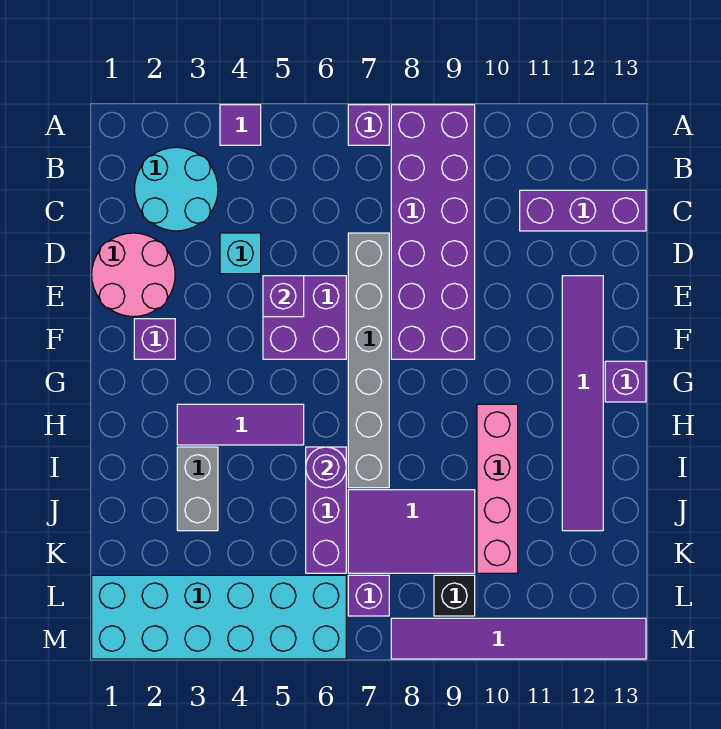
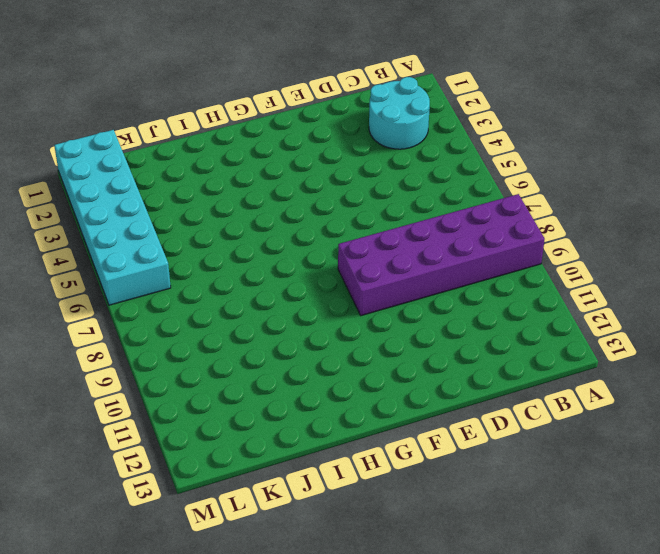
none -> purple tile A4 level 1
none -> purple brick A7 level 1
none -> purple brick C11:C13 level 1

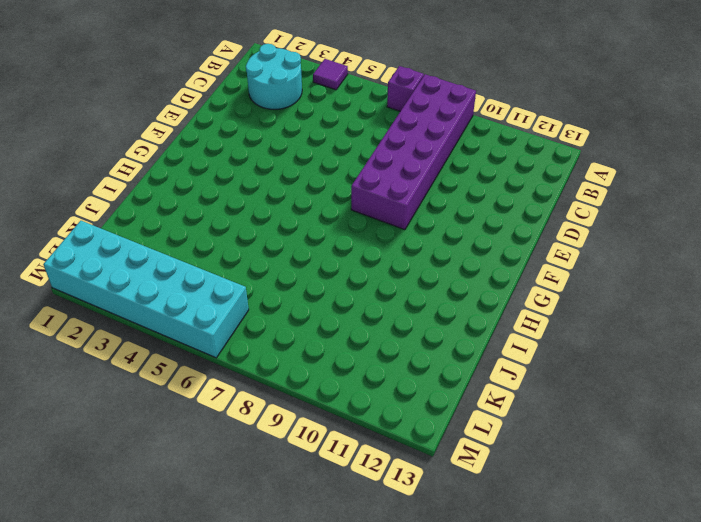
none -> purple brick C11:C13 level 1
none -> pink round brick D1:E2 level 1
none -> cyan brick D4 level 1

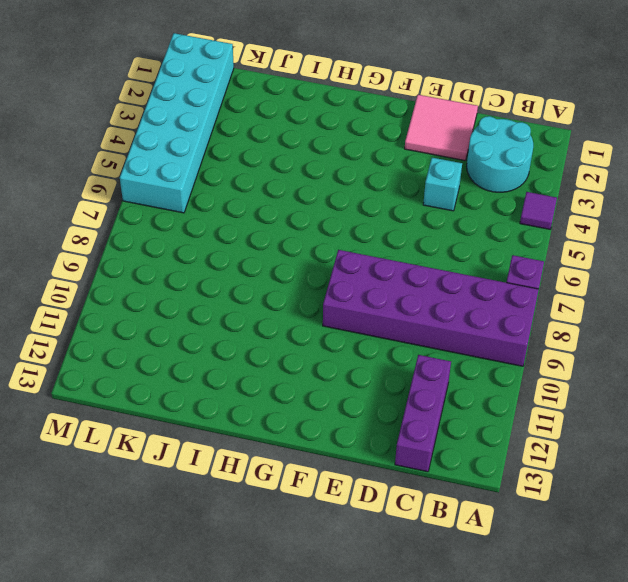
pink tile D1:E2 level 1 -> pink round brick D1:E2 level 1
none -> grey brick D7:I7 level 1
none -> purple brick E5:F6 level 1
none -> purple tile E12:J12 level 1

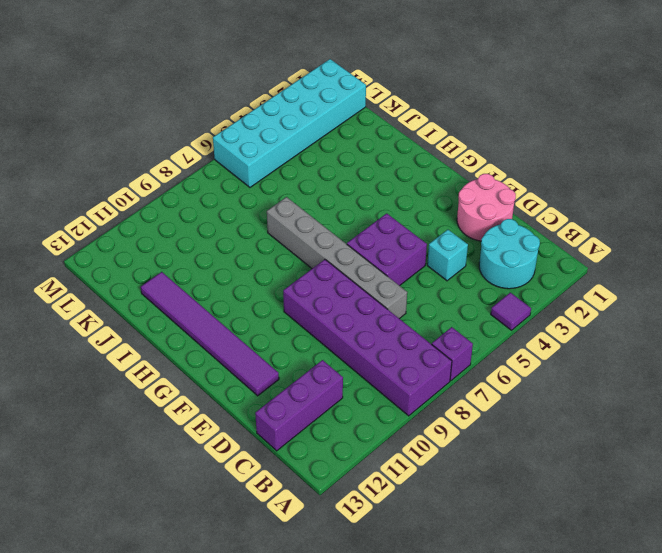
none -> purple brick F2 level 1
none -> purple brick G13 level 1
none -> purple tile H3:H5 level 1

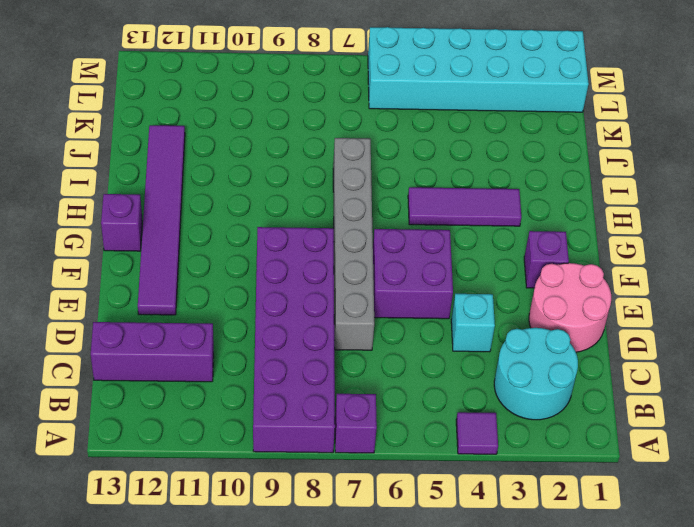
none -> pink brick H10:K10 level 1
none -> grey brick I3:J3 level 1
none -> purple brick I6:K6 level 1

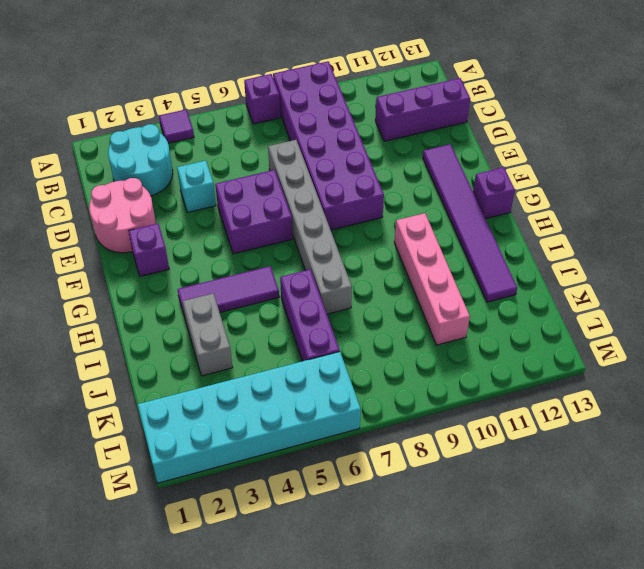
none -> purple tile J7:K9 level 1
none -> purple brick L7 level 1
none -> black brick L9 level 1

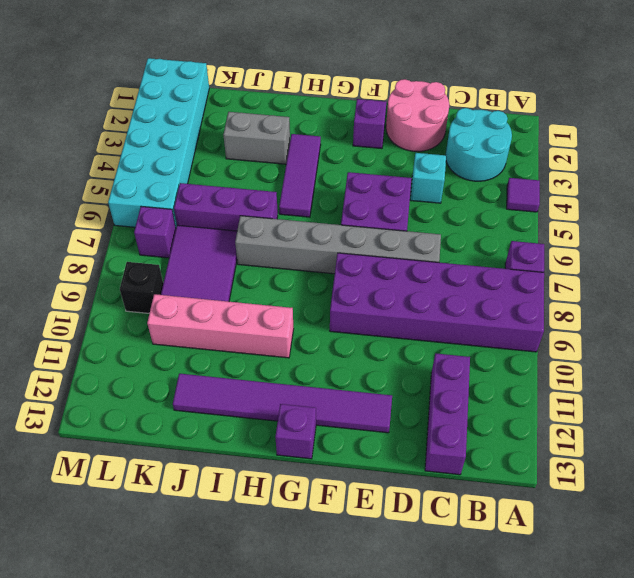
none -> purple tile M8:M13 level 1
none -> purple brick E5 level 2
none -> purple round brick I6 level 2

